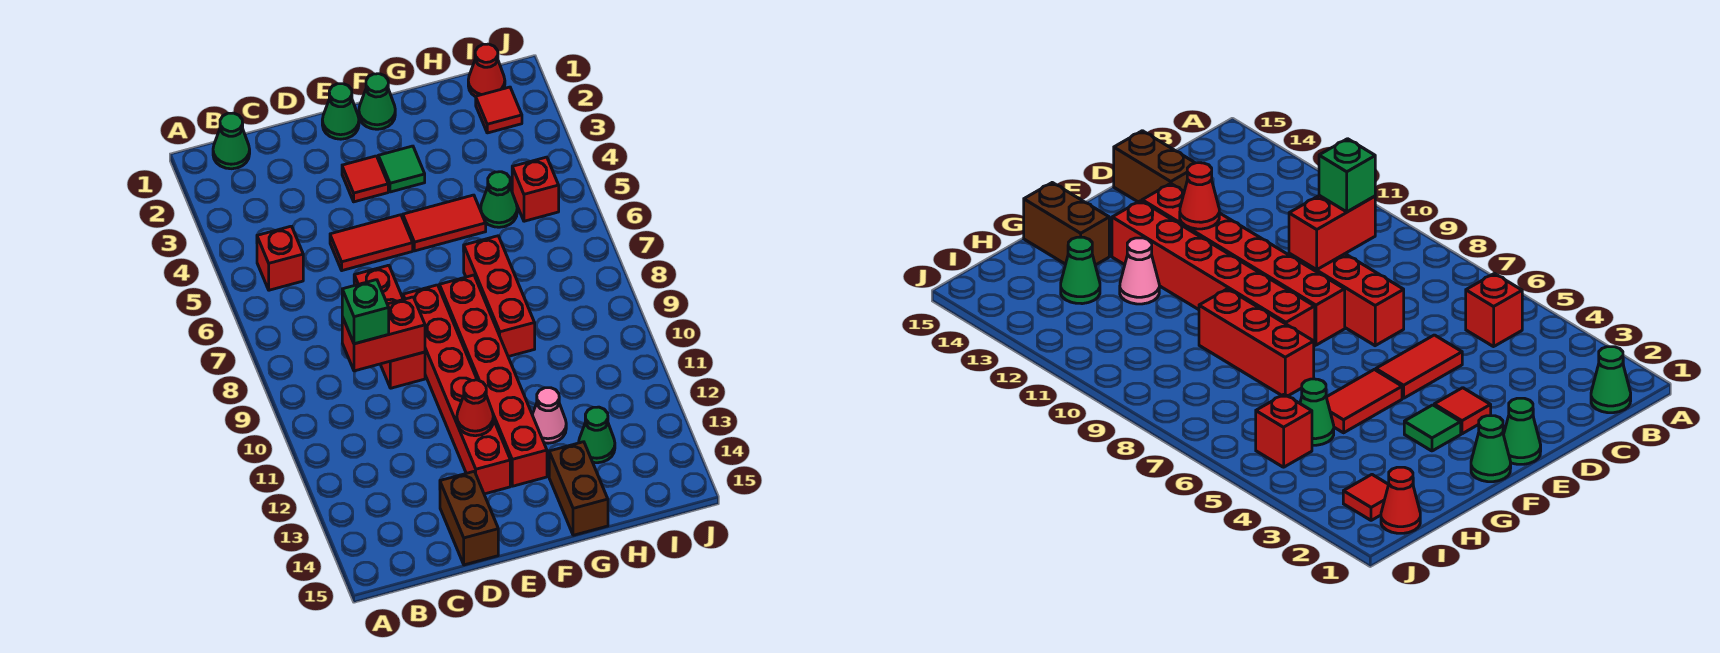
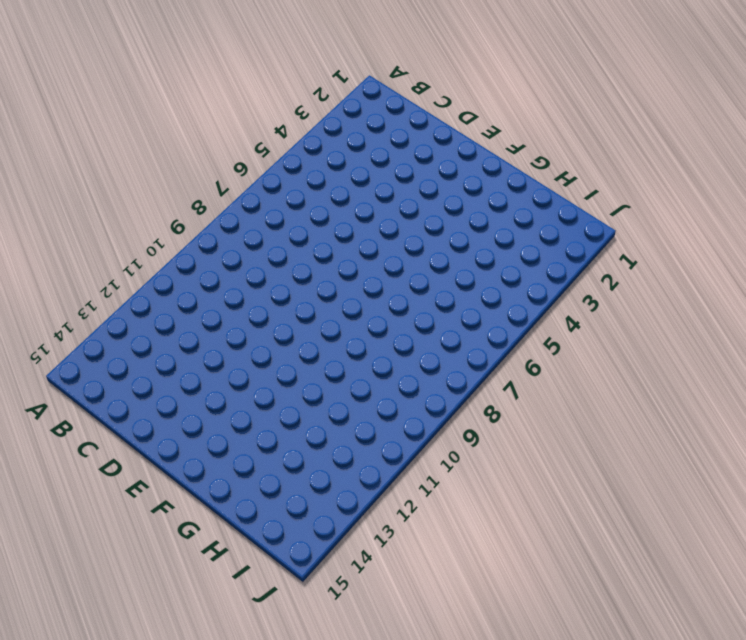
none -> green cone B1 level 1
none -> red brick B5 level 1
none -> red tile D5:E5 level 1

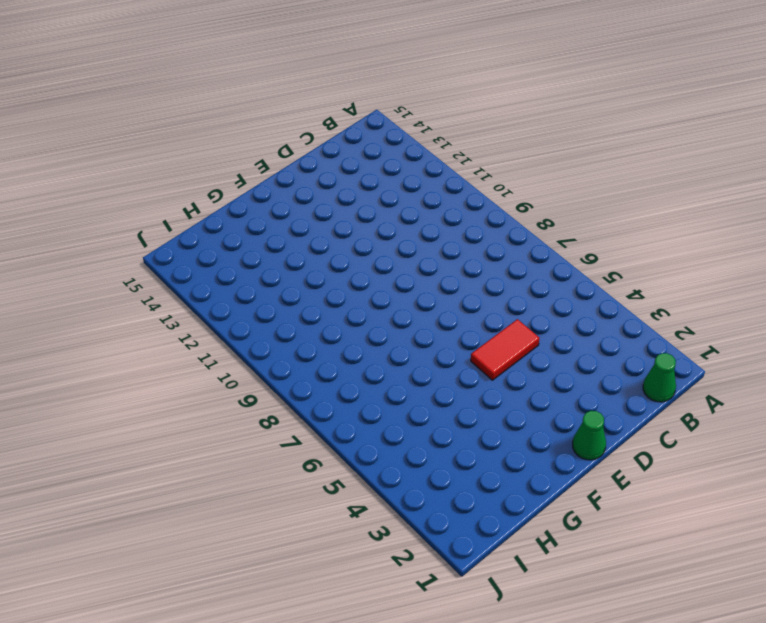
none -> red brick B5 level 1
none -> red brick D7:D9 level 1
none -> brown brick D14:D15 level 1

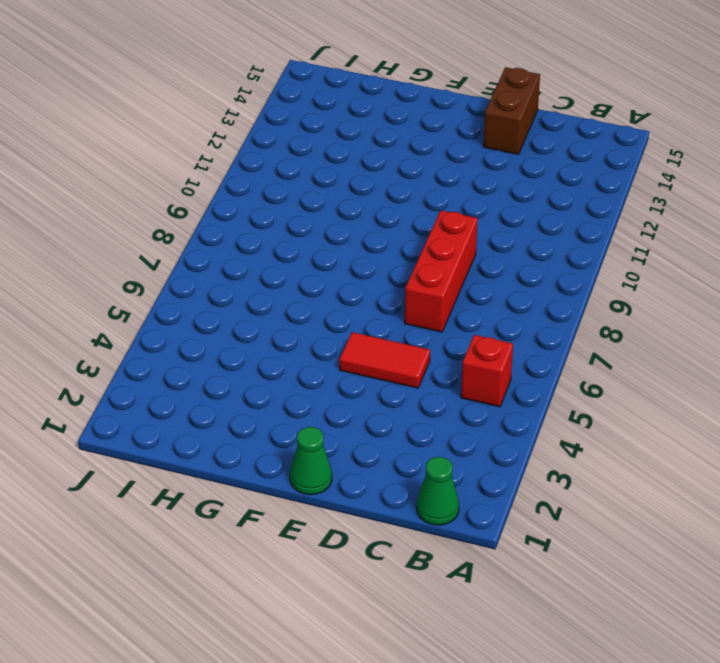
none -> red tile E3 level 1
none -> red brick E8:E13 level 1
none -> green cone F1 level 1

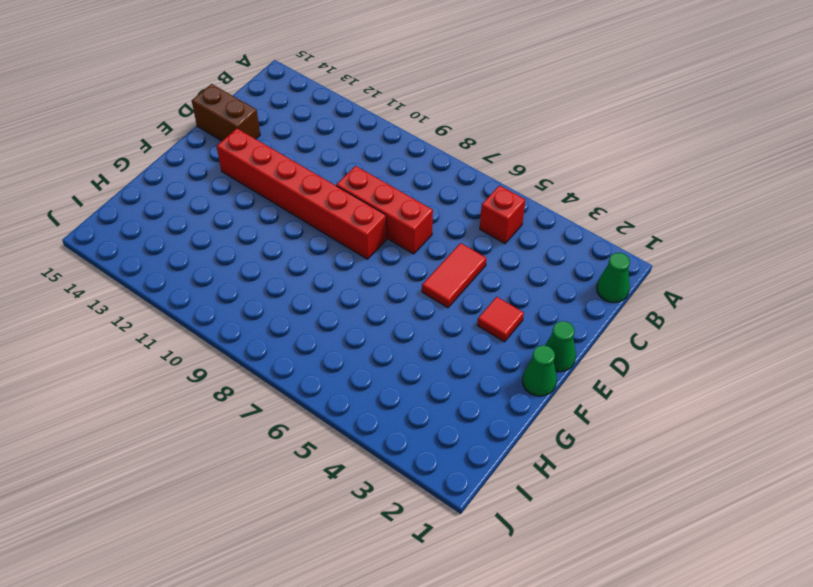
none -> green tile F3 level 1
none -> red tile F5:G5 level 1
none -> red brick F8:F13 level 1

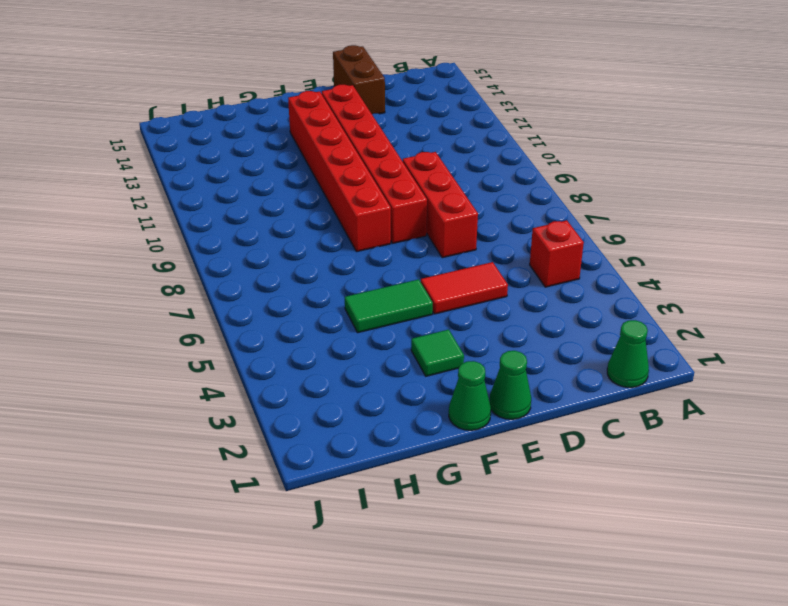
green tile F5:G5 level 1 -> red tile F5:G5 level 1
none -> red tile E3 level 1
none -> red brick G7:G9 level 1
none -> pink cone G12 level 1

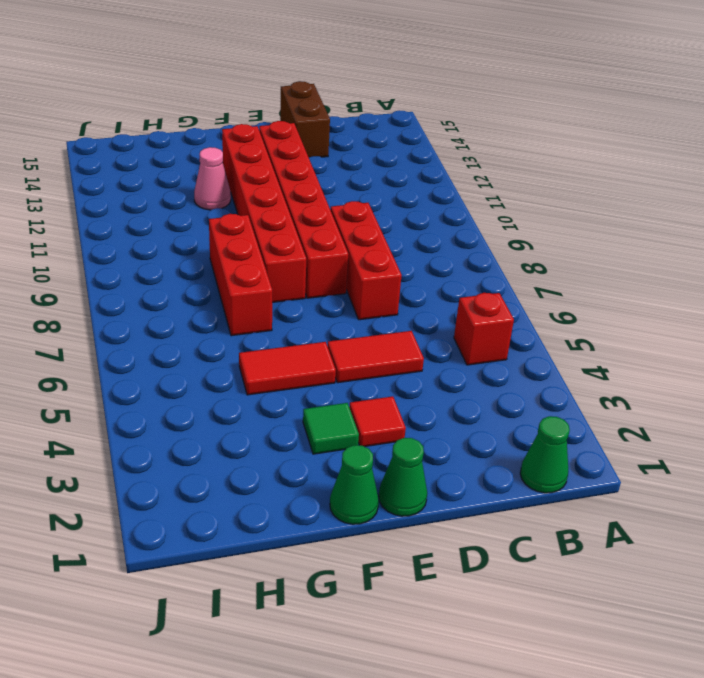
none -> brown brick G14:G15 level 1
none -> green cone H5 level 1
none -> green cone H13 level 1

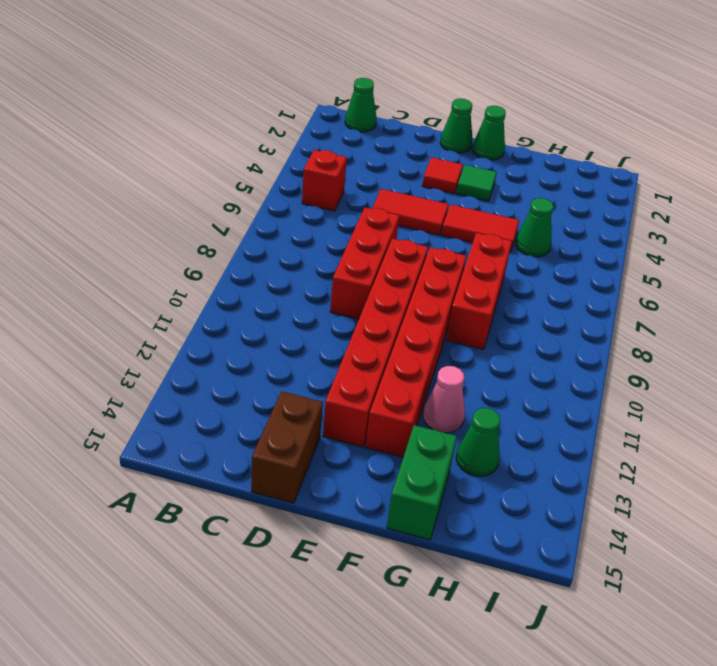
green brick G14:G15 level 1 -> brown brick G14:G15 level 1
none -> red cone I1 level 1
none -> red tile I2 level 1
none -> red brick I5 level 1

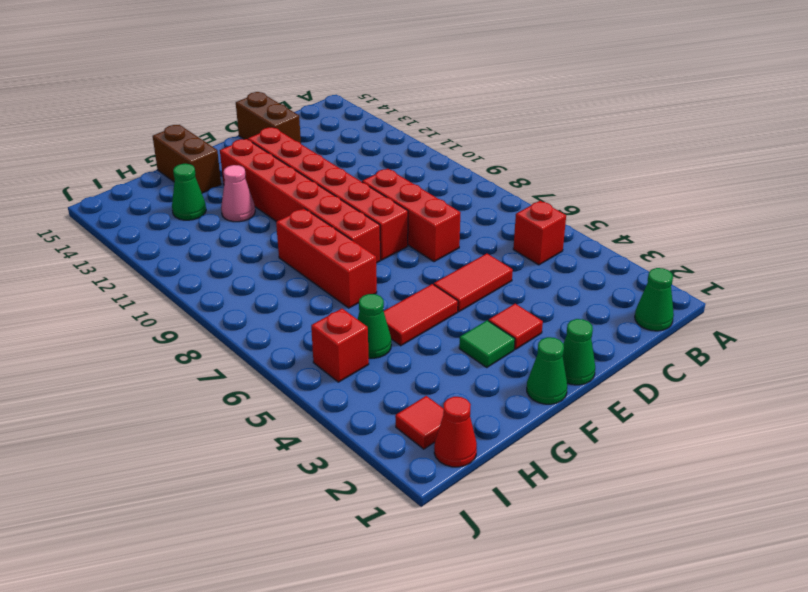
none -> red brick C9:D9 level 2
none -> red cone E12 level 2
none -> green brick C9 level 3

